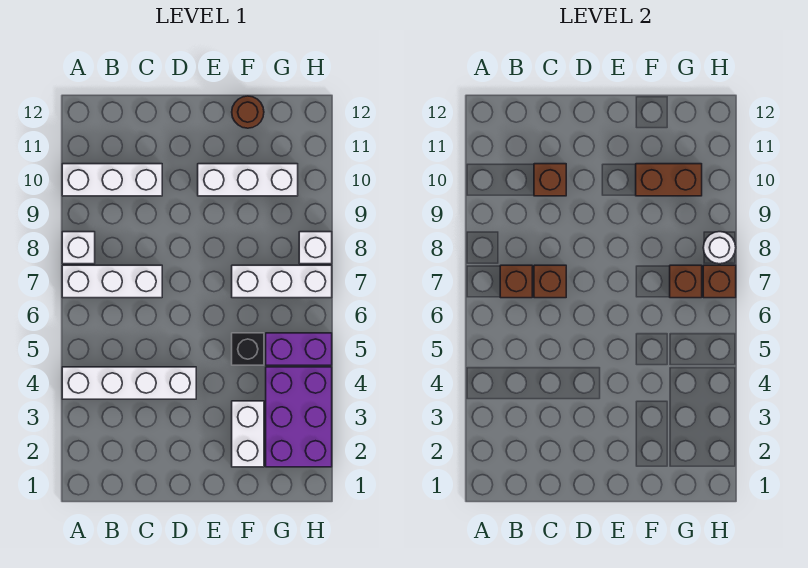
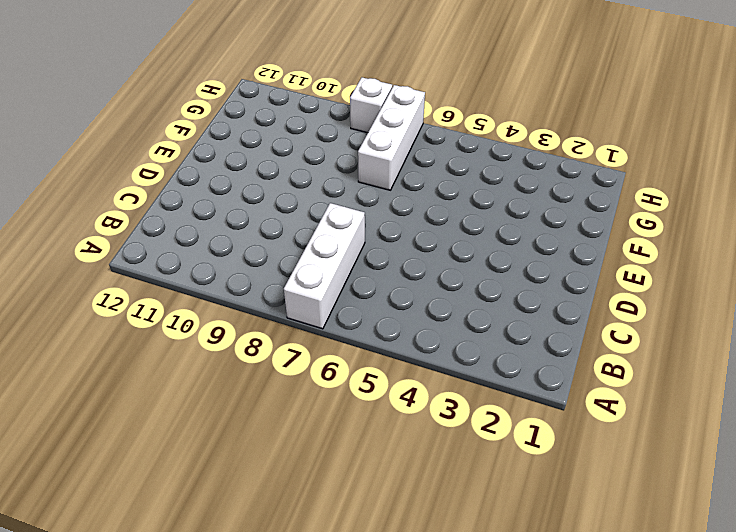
none -> white brick A4:D4 level 1
none -> white brick A8 level 1
none -> white brick A10:C10 level 1

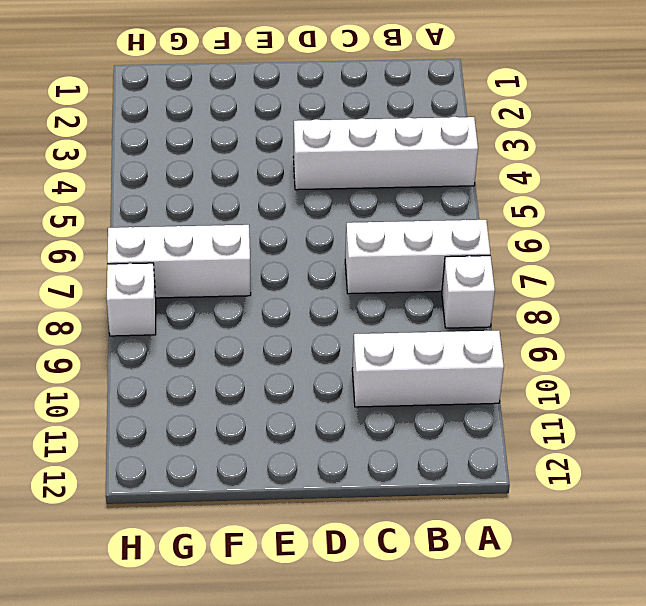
none -> white brick E10:G10 level 1
none -> white brick F2:F3 level 1
none -> black brick F5 level 1

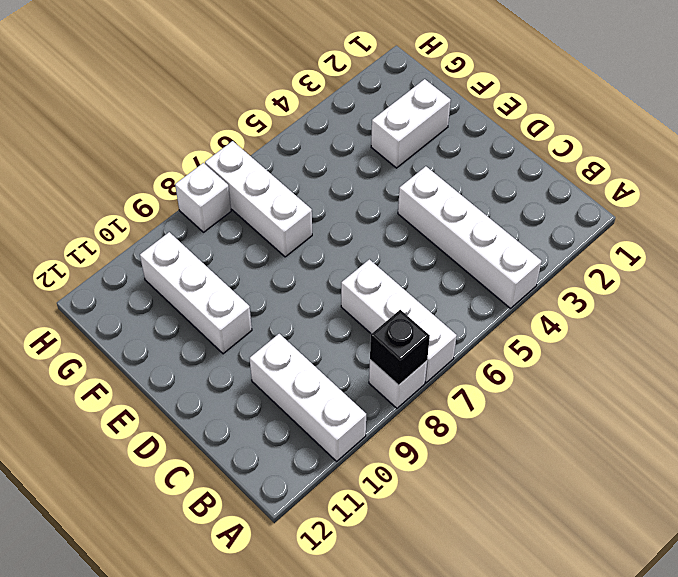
black brick A8 level 2 -> black brick F5 level 1
none -> brown round brick F12 level 1
none -> purple brick G2:H4 level 1
none -> purple brick G5:H5 level 1

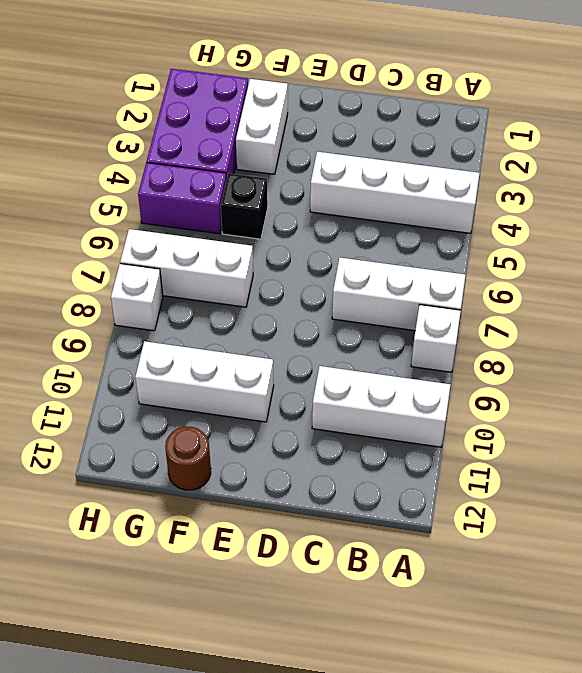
none -> brown brick B7 level 2
none -> brown brick C7 level 2
none -> brown brick C10 level 2

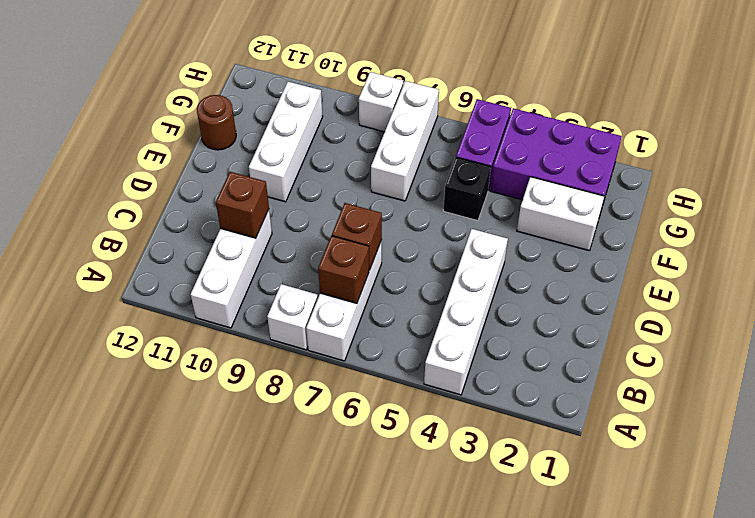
none -> brown brick F10:G10 level 2
none -> brown brick G7 level 2
none -> brown brick H7 level 2

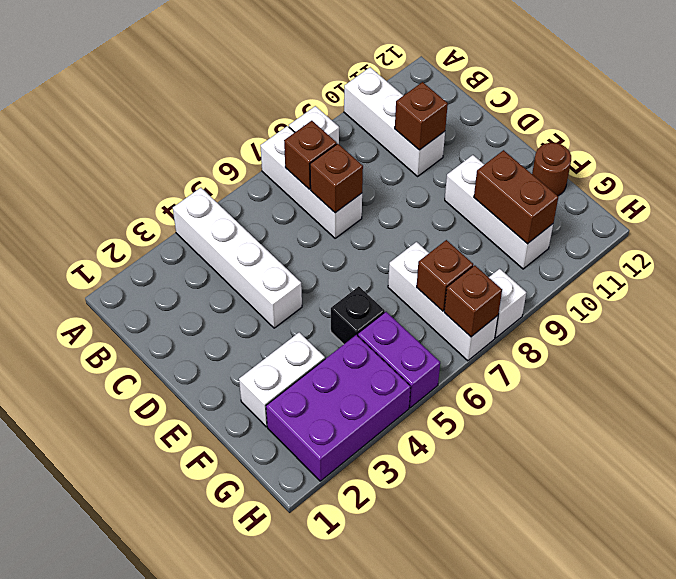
none -> white round brick H8 level 2

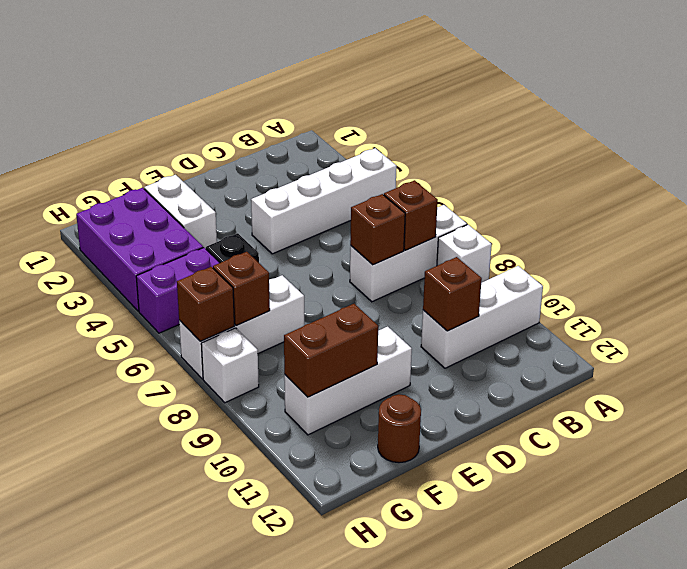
none -> white round brick H8 level 2

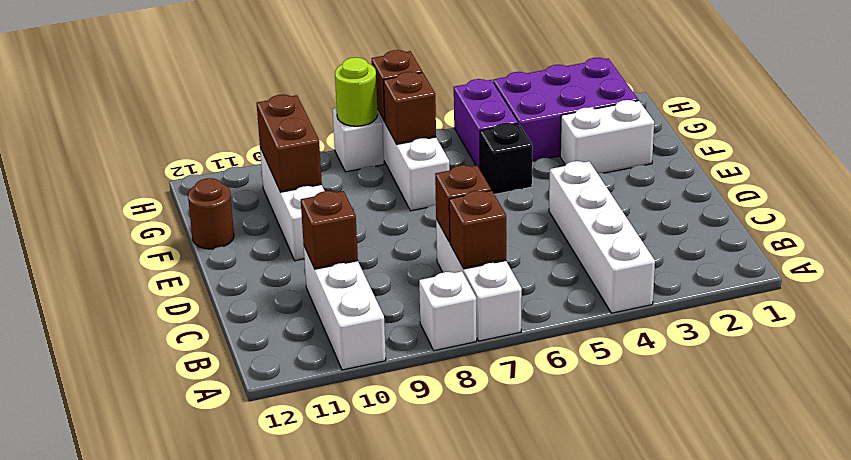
lime round brick H8 level 2 -> white round brick H8 level 2

